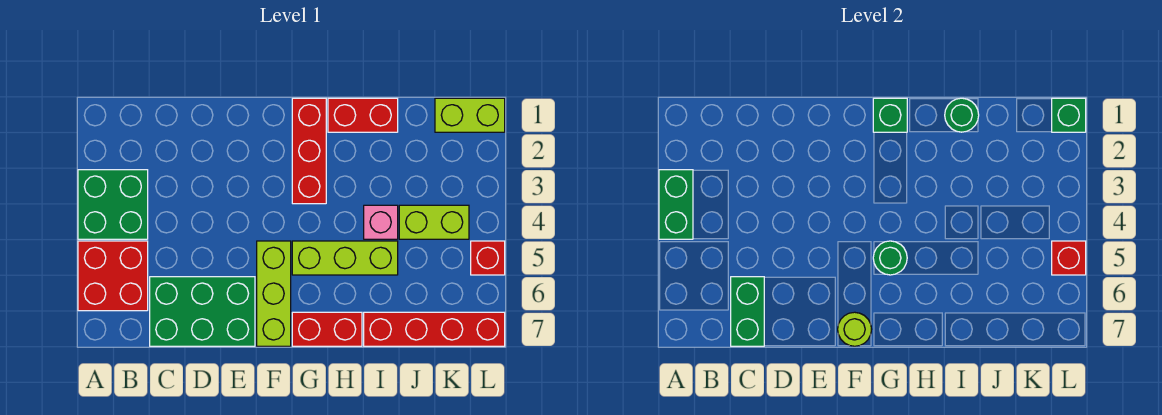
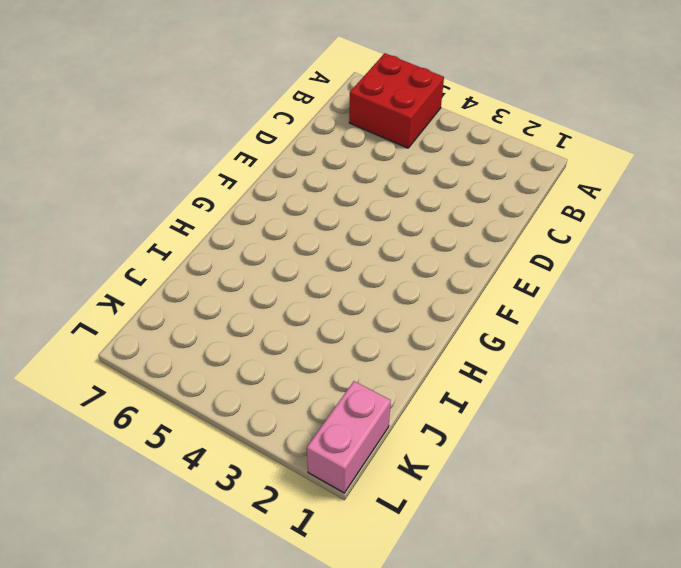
pink brick K1:L1 level 1 -> lime brick K1:L1 level 1
none -> green brick A3:B4 level 1
none -> green brick C6:E7 level 1
none -> lime brick F5:F7 level 1

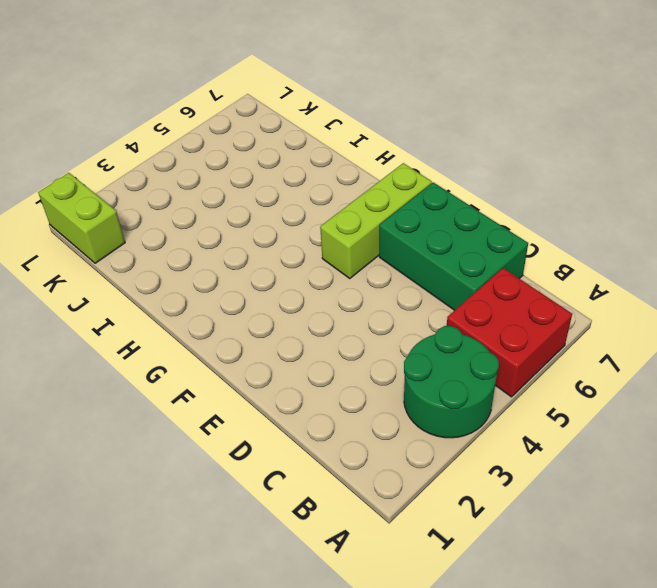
green round brick A3:B4 level 1 -> green brick A3:B4 level 1
none -> red brick G1:G3 level 1
none -> lime brick G5:I5 level 1
none -> red brick G7:H7 level 1

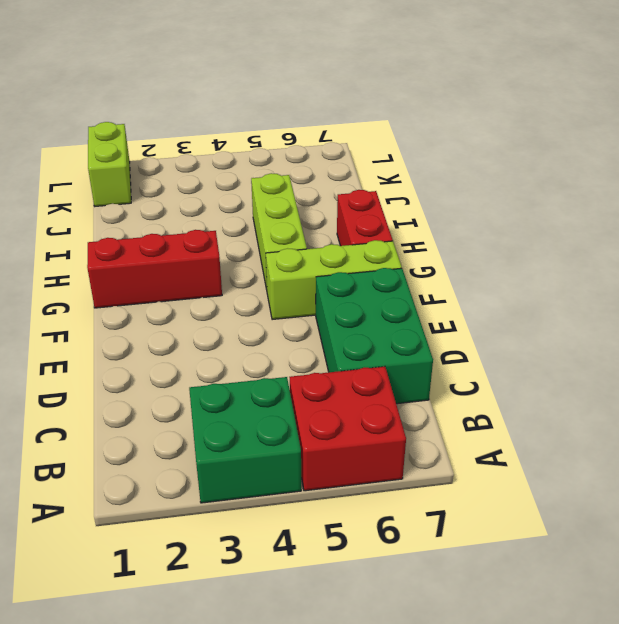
none -> red brick H1:I1 level 1
none -> pink brick I4 level 1
none -> red brick I7:L7 level 1

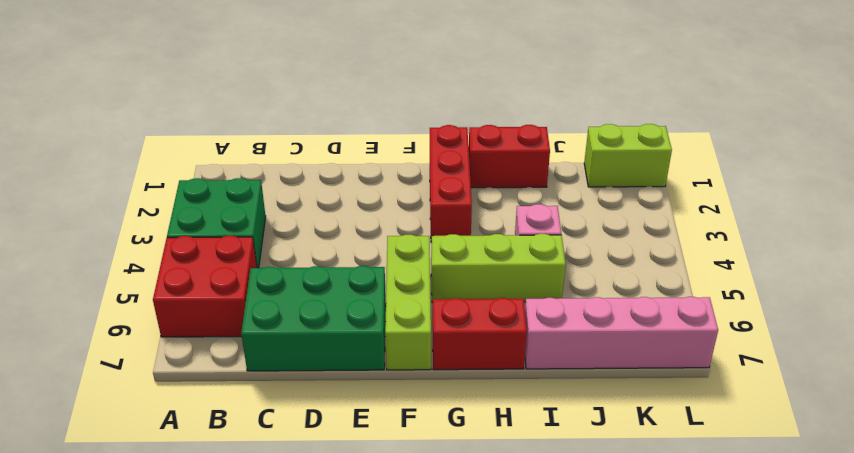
pink brick I7:L7 level 1 -> red brick I7:L7 level 1
none -> lime brick J4:K4 level 1
none -> red brick L5 level 1
none -> green brick A3:A4 level 2

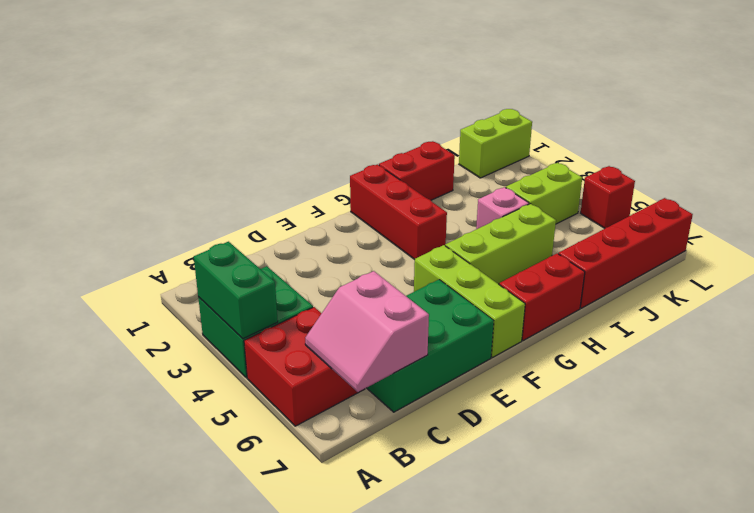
pink slope B6:C7 level 2 top C -> green brick C6:C7 level 2
none -> lime round brick F7 level 2
none -> green brick G1 level 2
none -> green round brick G5 level 2

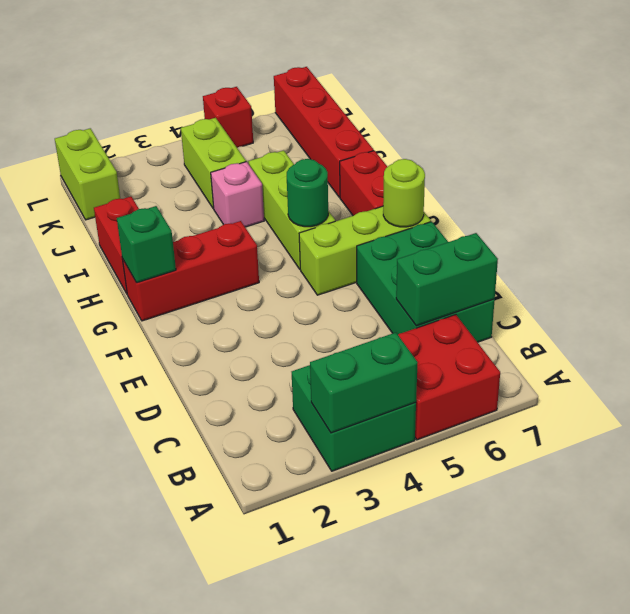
none -> green round brick I1 level 2
none -> green brick L1 level 2
none -> red brick L5 level 2

